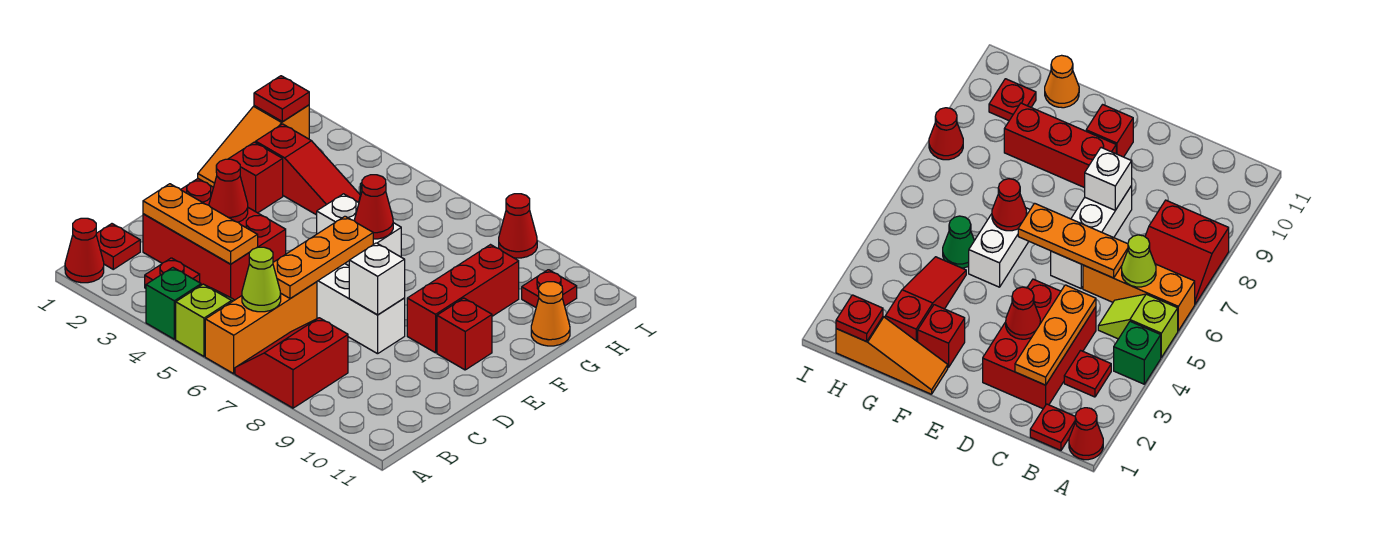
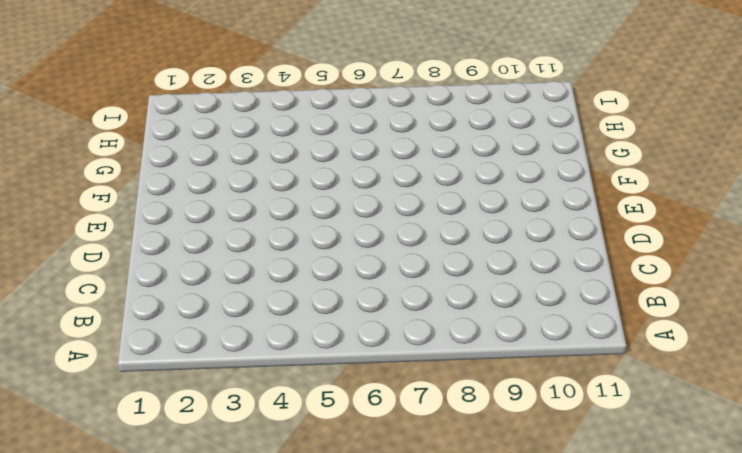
none -> red cone A1 level 1
none -> green brick A4 level 1
none -> lime slope A5:B5 level 1 top A

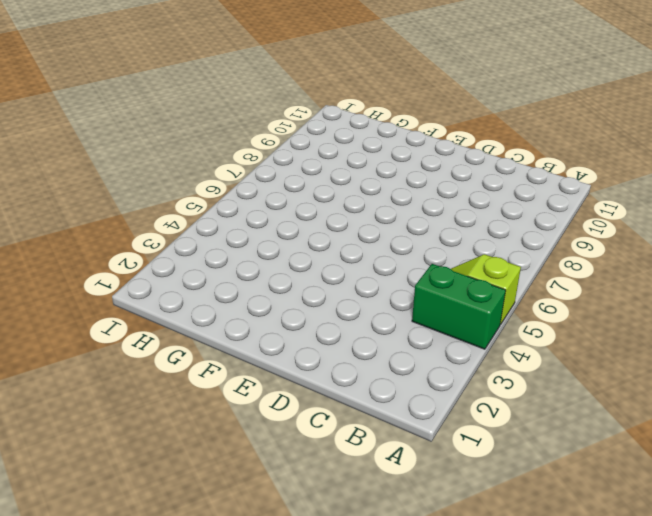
green brick A4:B4 level 1 -> green brick A4 level 1
none -> red cone A1 level 1
none -> orange brick A6:C6 level 1
none -> red slope A7:B8 level 1 top 8

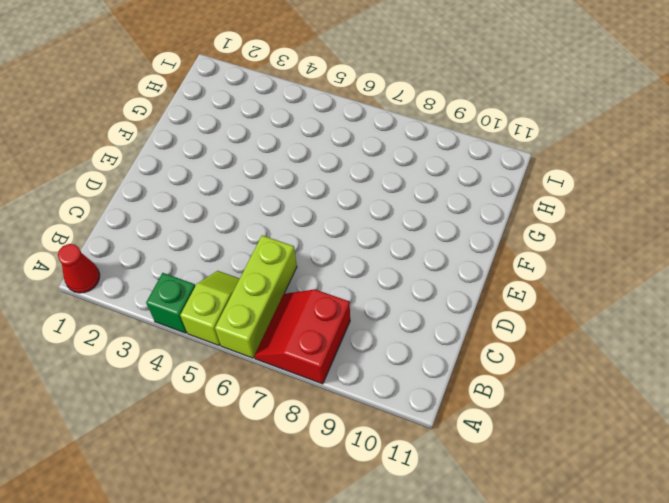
lime brick A6:C6 level 1 -> orange brick A6:C6 level 1
none -> red plate B1 level 1
none -> red plate B3 level 1
none -> red brick C2:D4 level 1

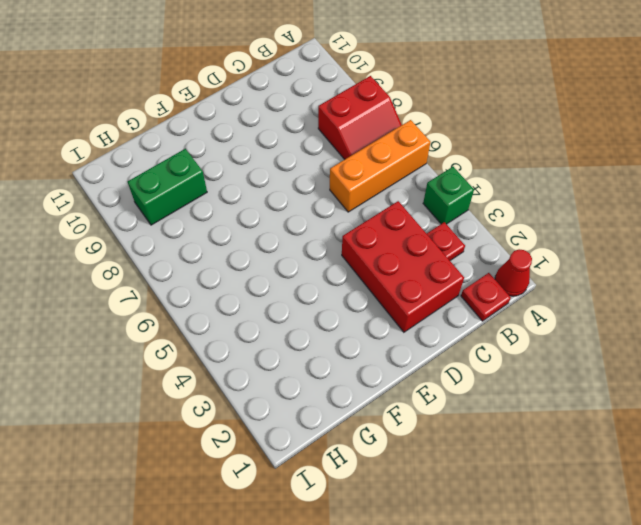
green brick G9:H9 level 1 -> red brick E9:G9 level 1
none -> lime slope A5:B5 level 1 top A
none -> white brick D6:D8 level 1
none -> red brick E10 level 1

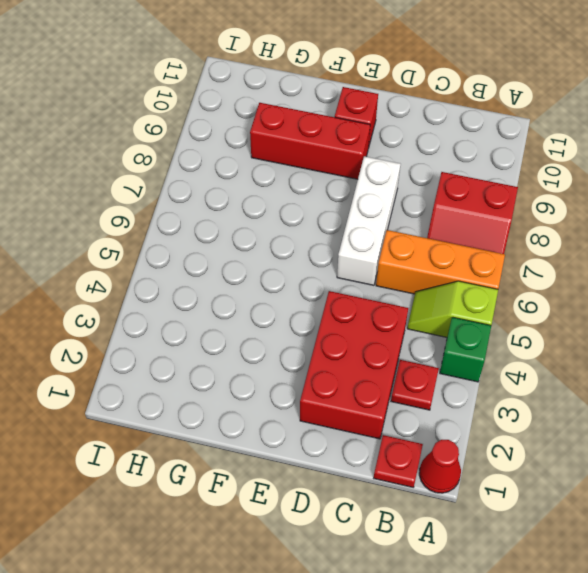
none -> orange slope F1:H1 level 1 top H
none -> red brick F2 level 1
none -> white brick F5:F6 level 1

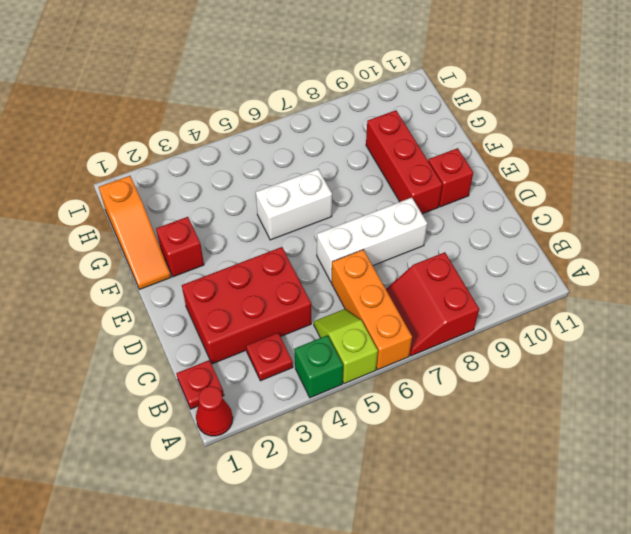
none -> red slope G2:G4 level 1 top 2
none -> green cone G5 level 1
none -> orange cone G11 level 1

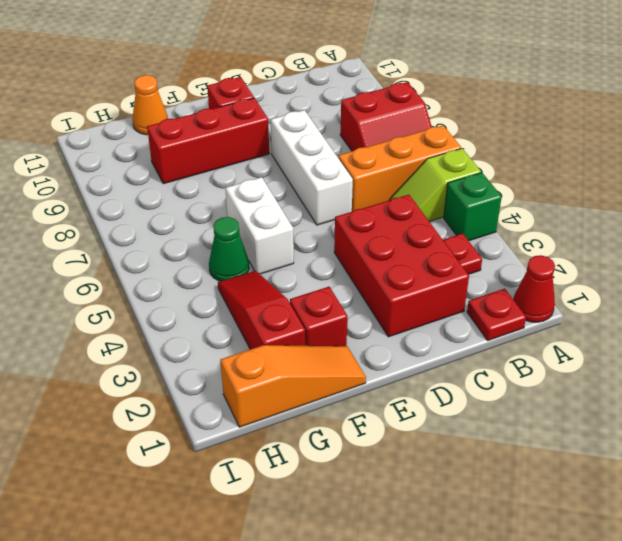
none -> red plate H10 level 1
none -> red cone I8 level 1
none -> lime cone B6 level 2

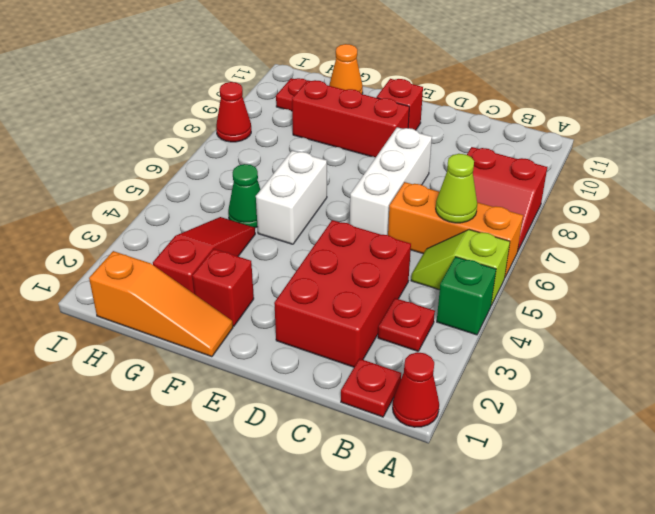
none -> orange plate C2:C4 level 2
none -> orange plate C6:E6 level 2
none -> red cone D3 level 2

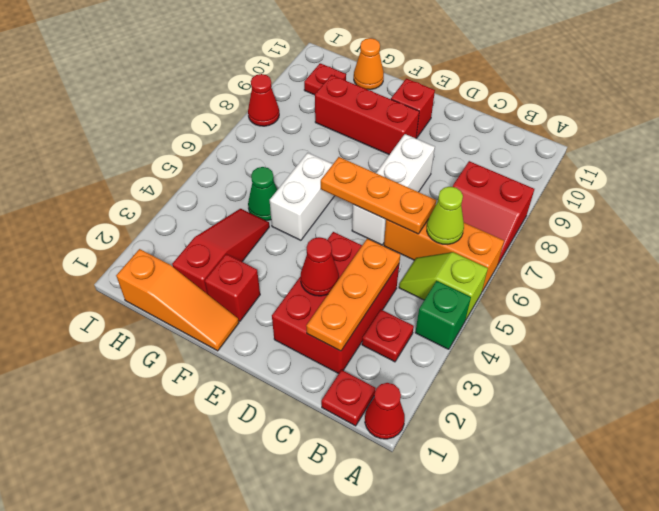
none -> white brick D8 level 2
none -> red cone F6 level 2
none -> red plate H1 level 2

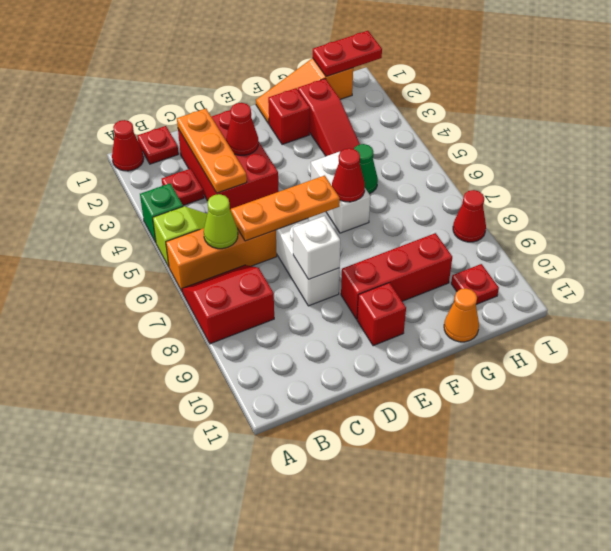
red plate H1:I1 level 2 -> red plate H1 level 2

